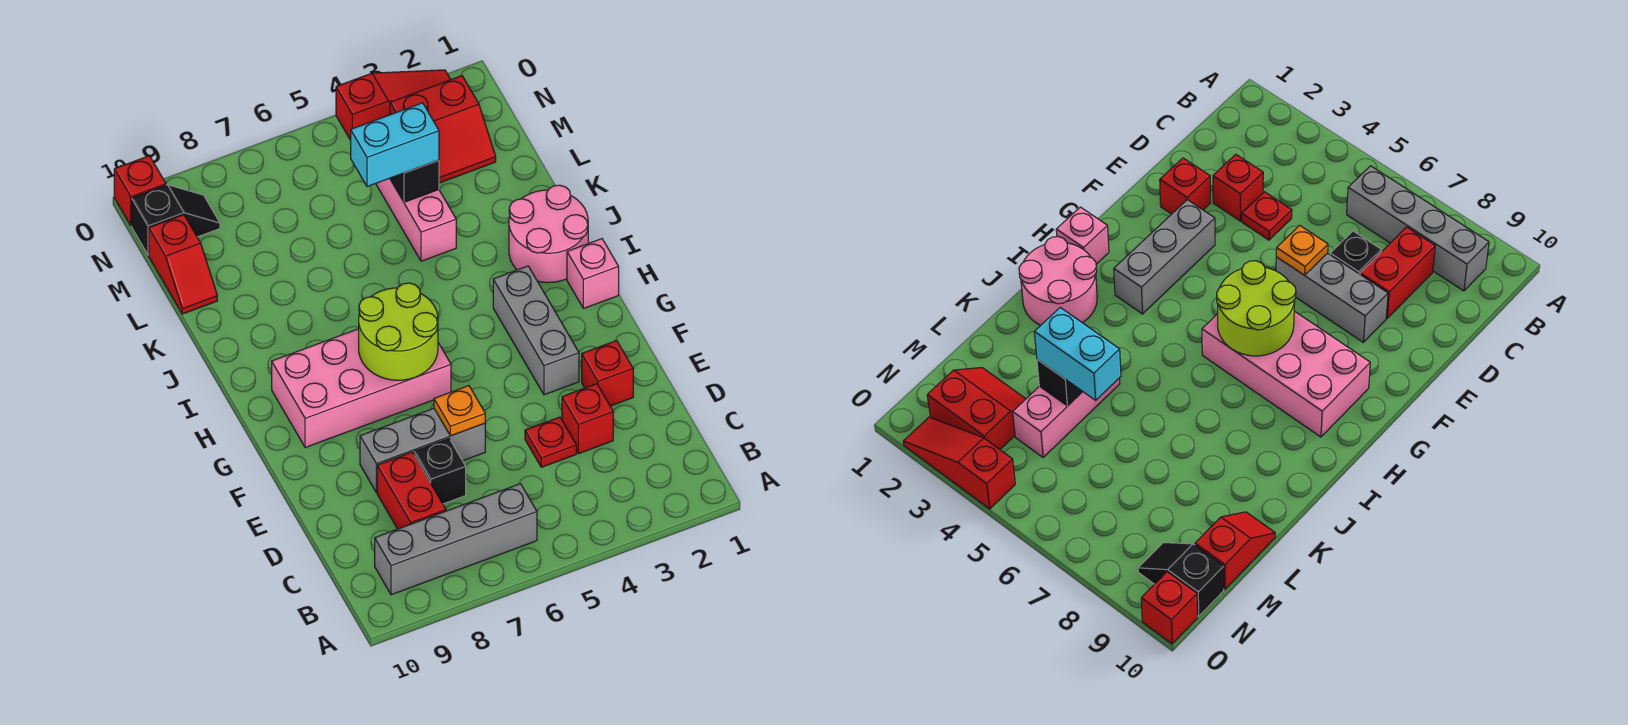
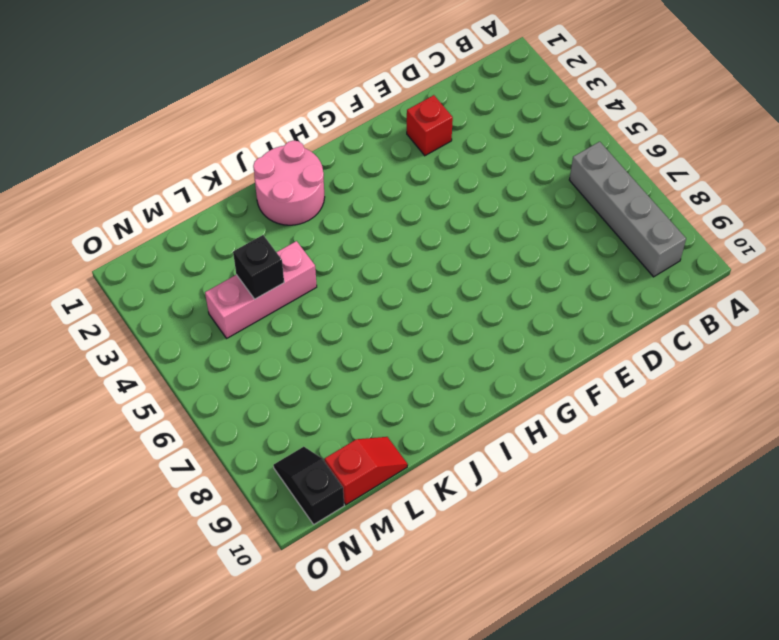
none -> red brick C8:D8 level 1
none -> red brick D3 level 1
none -> red plate D4 level 1

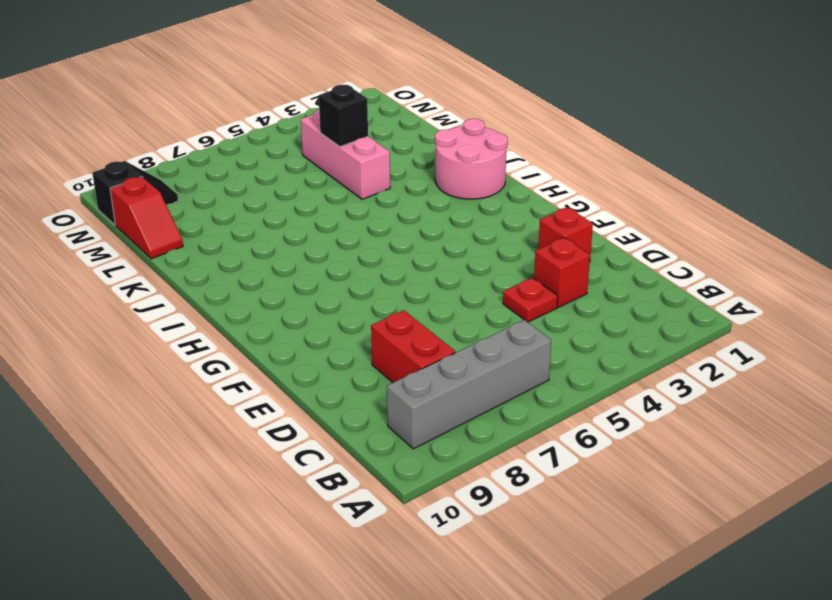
none -> black brick D7 level 1
none -> grey brick E6:E8 level 1
none -> grey brick F3:H3 level 1

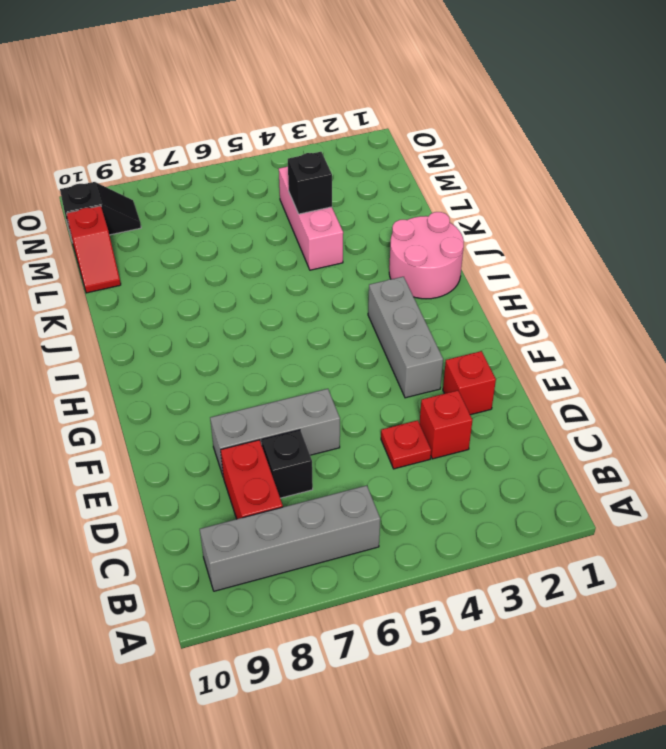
none -> pink brick G6:H9 level 1
none -> pink brick H1 level 1
none -> red slope M2:N3 level 1 top N

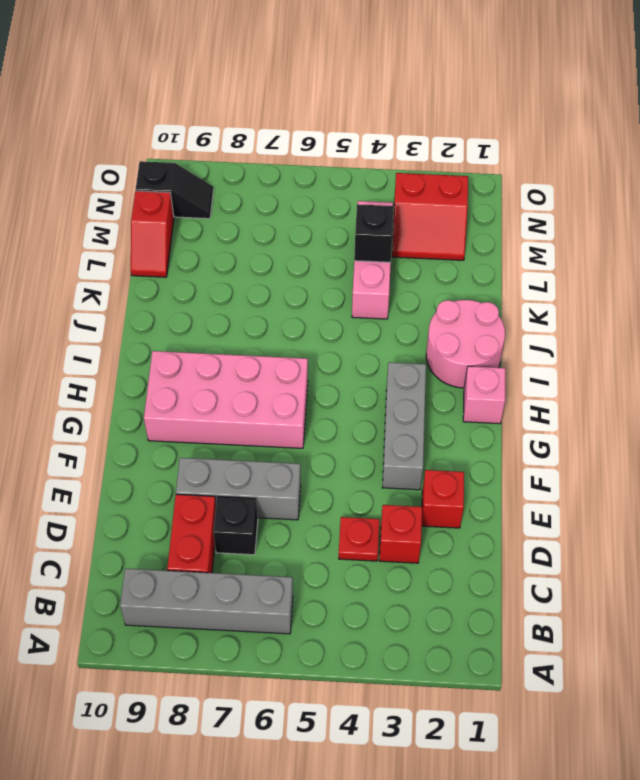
none -> red slope O2:O4 level 1 top 4
none -> red brick O10 level 1
none -> orange plate E6 level 2

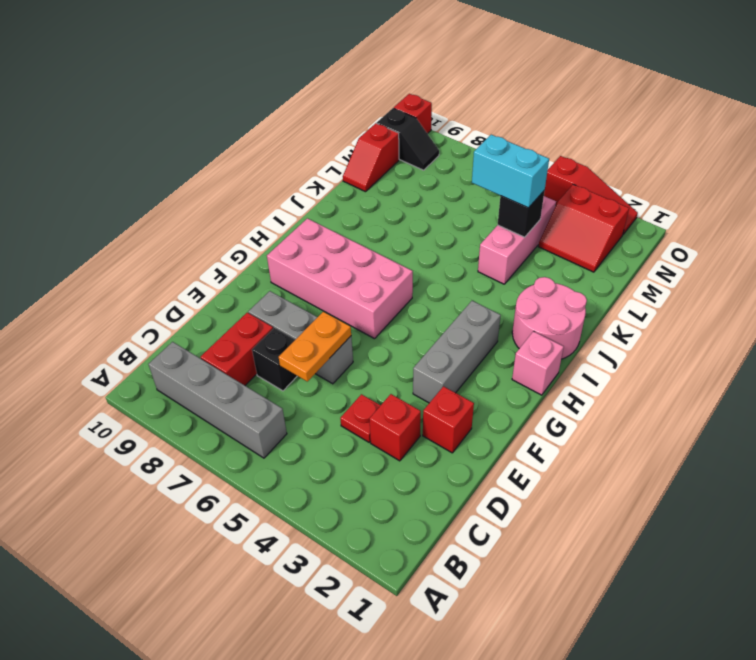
orange plate D6:E6 level 2 -> orange plate E6 level 2
none -> lime round brick G6:H7 level 2

